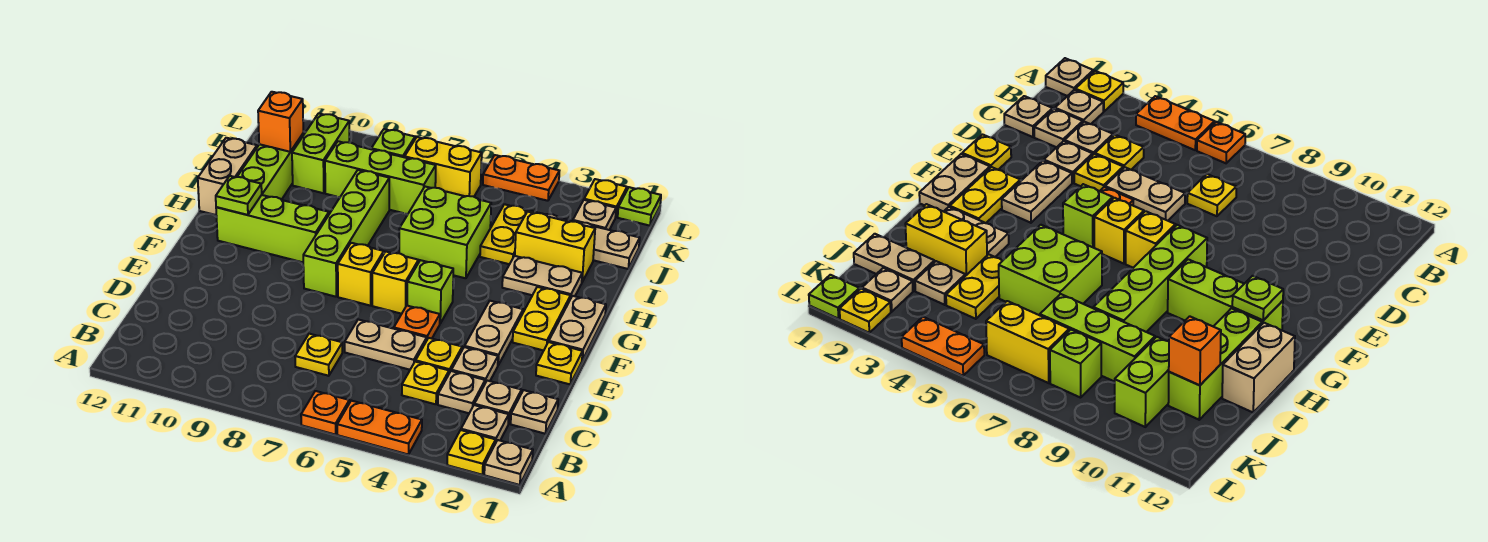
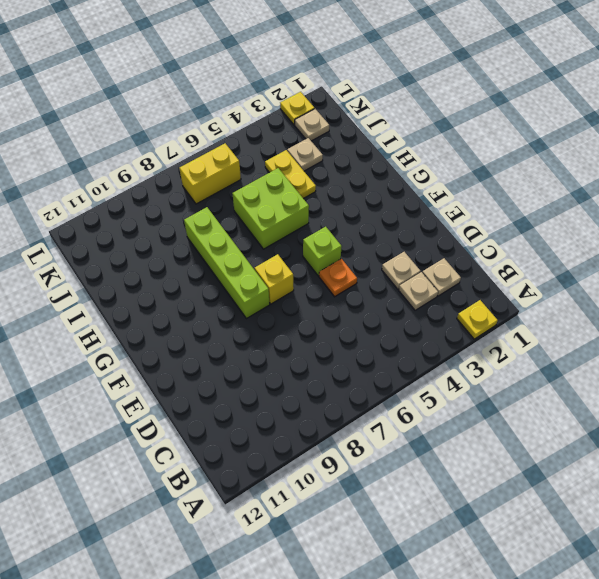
none -> tan plate A1 level 1
none -> orange plate A4:A5 level 1
none -> orange plate A6 level 1
none -> tan plate B2 level 1

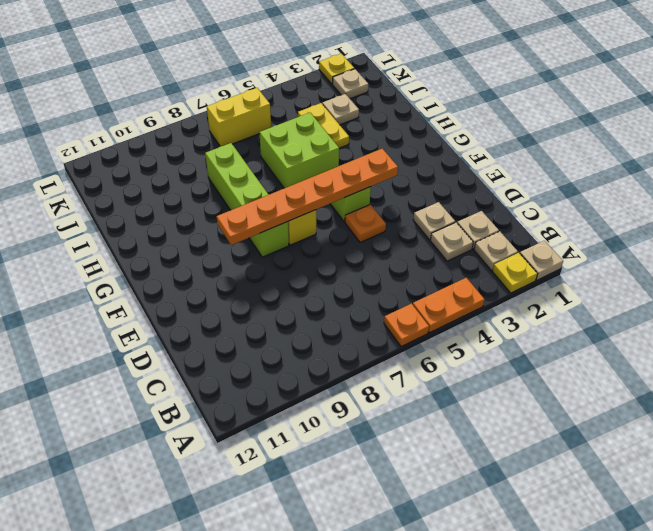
orange plate F4:F9 level 2 -> none
none -> tan plate C1 level 1
none -> yellow plate C4 level 1
none -> yellow plate C7 level 1
none -> yellow plate D4 level 1

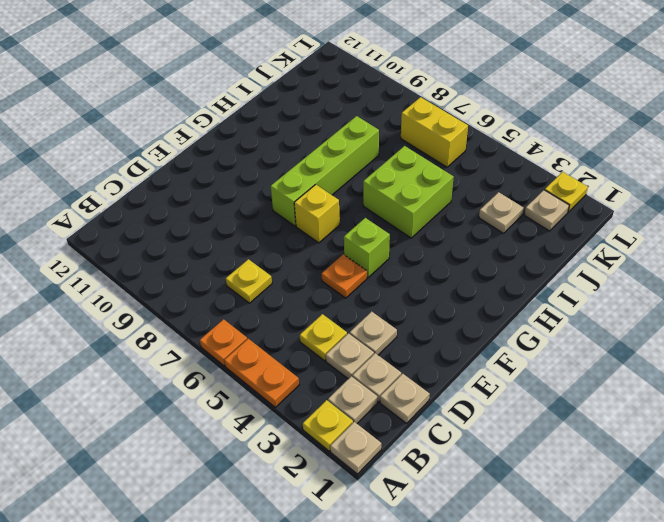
none -> yellow plate D4 level 1
none -> tan plate D5:D6 level 1
none -> yellow plate E1 level 1
none -> tan plate E3:F3 level 1

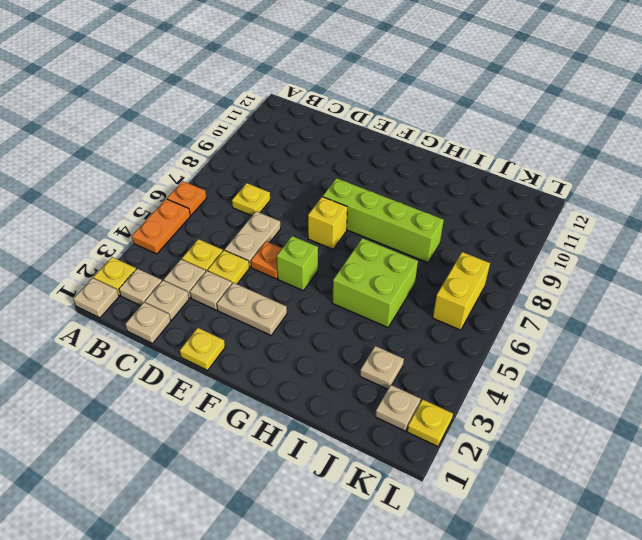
none -> tan plate F1:G1 level 1
none -> yellow plate F2:G2 level 1
none -> yellow brick F6 level 1
none -> lime brick G9:G11 level 1

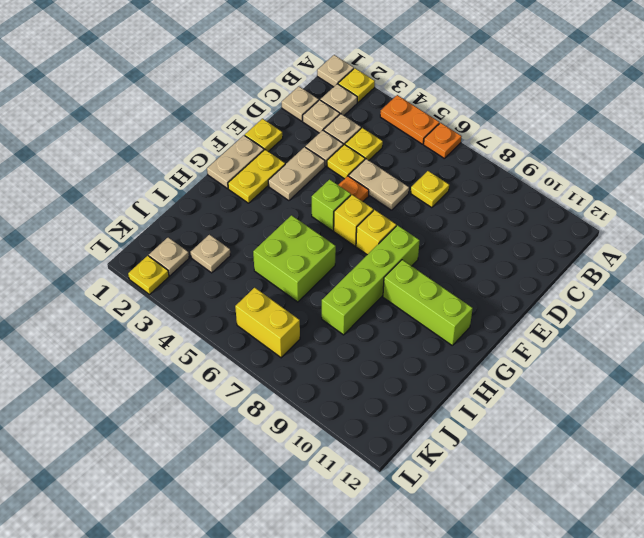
none -> tan plate H2:H3 level 1
none -> lime brick H11:J11 level 1
none -> tan brick H12:I12 level 1
none -> yellow brick I2:I3 level 1

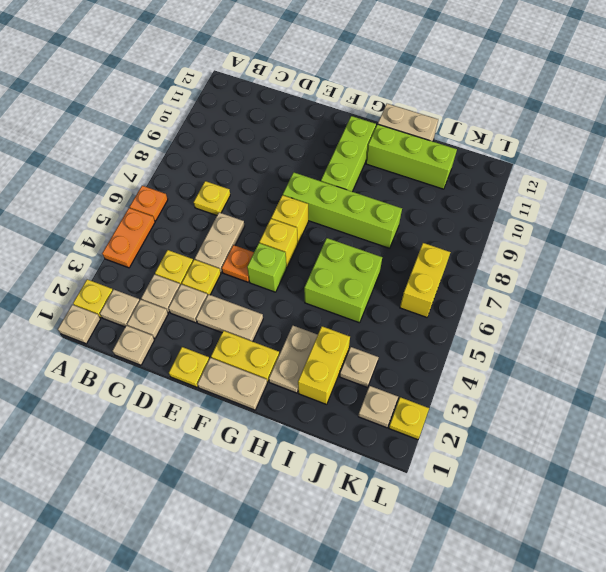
none -> yellow plate I4:J4 level 1
none -> tan plate J1:J2 level 1
none -> lime brick J7:J9 level 1
none -> lime brick J10:K10 level 1

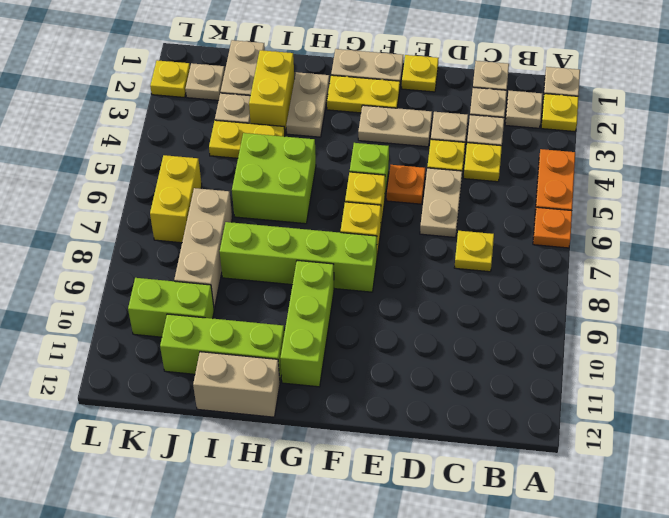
tan brick J7:J9 level 1 -> lime brick J7:J9 level 1
none -> lime brick K8 level 1
none -> lime plate L1 level 1
none -> orange plate L4:L5 level 1
none -> lime plate G11 level 2

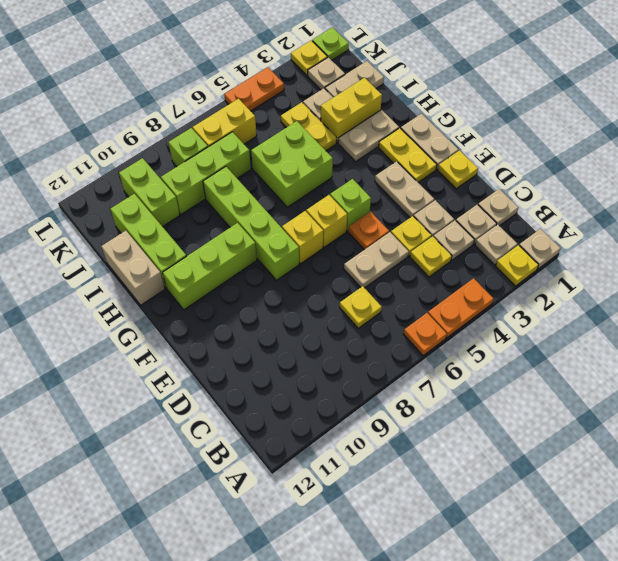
none -> lime plate G11 level 2
none -> orange brick J11 level 2

